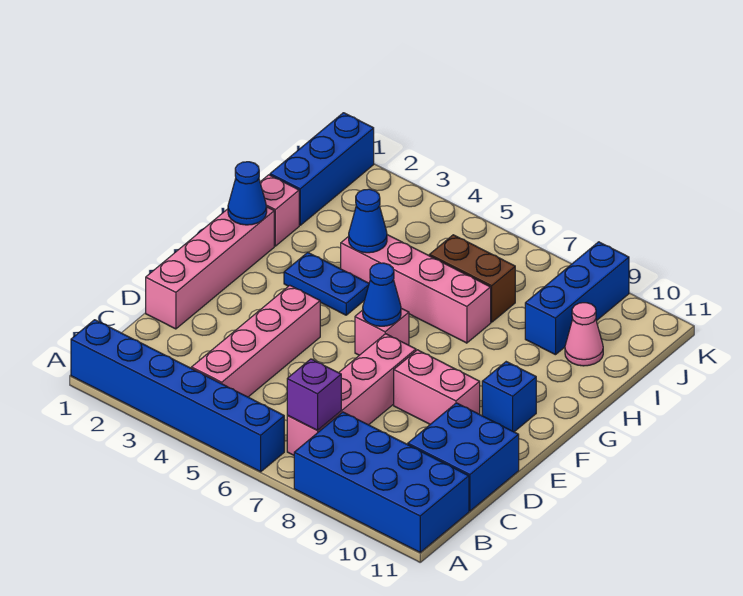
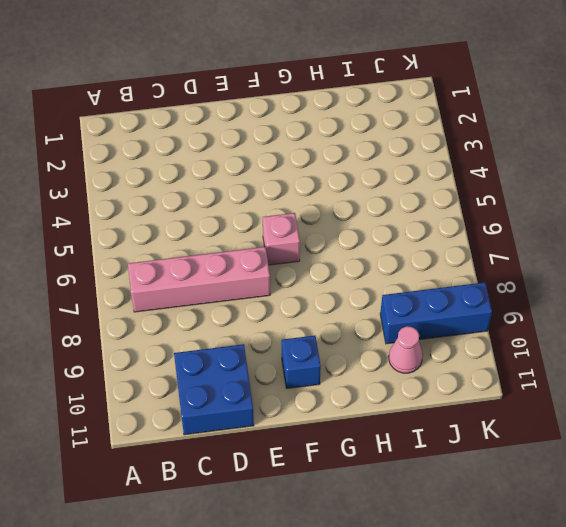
none -> blue brick A1:A6 level 1
none -> blue brick A8:B11 level 1
none -> pink brick B4:E4 level 1

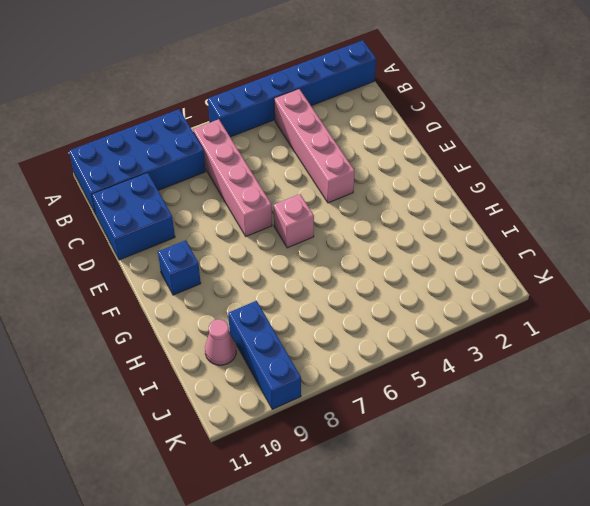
none -> pink brick D1:G1 level 1
none -> pink brick E8:E9 level 1
none -> blue plate G3:G4 level 1

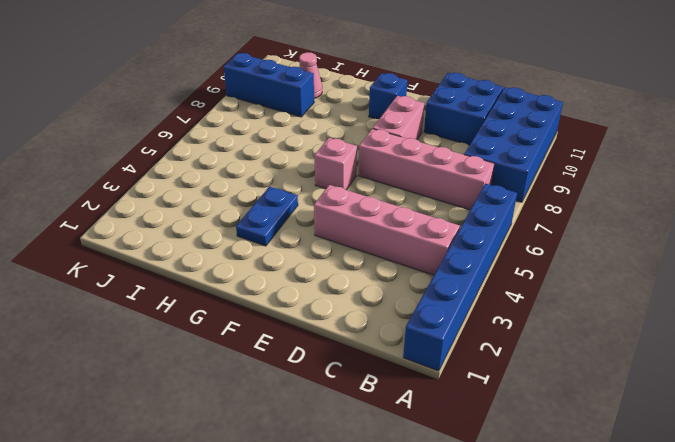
none -> pink brick D1:G1 level 1
none -> pink brick H1 level 1
none -> pink brick H4:H7 level 1

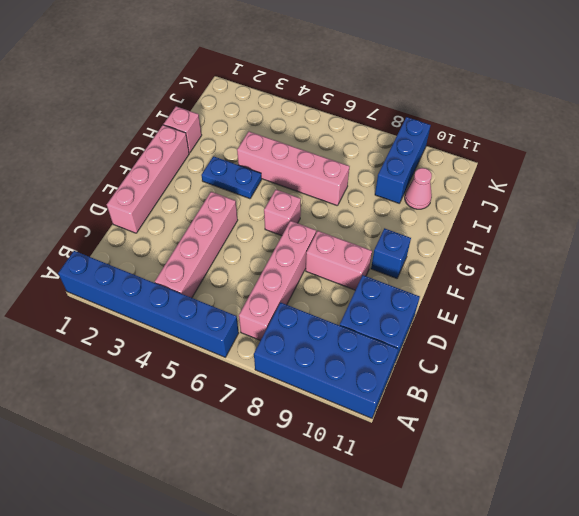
none -> blue brick I1:K1 level 1
none -> brown brick I6:I7 level 1
none -> purple brick B7 level 2

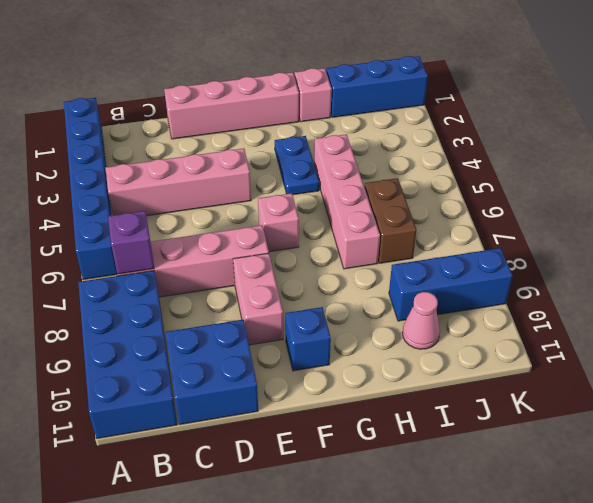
none -> blue cone F6 level 2
none -> blue cone G1 level 2
none -> blue cone H4 level 2

